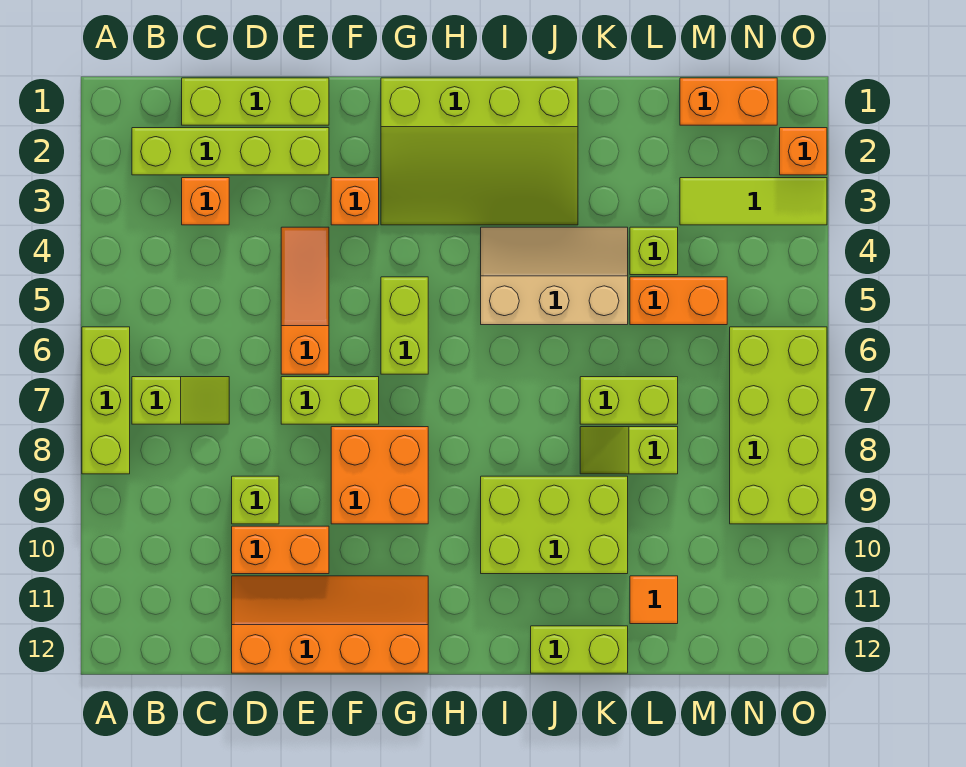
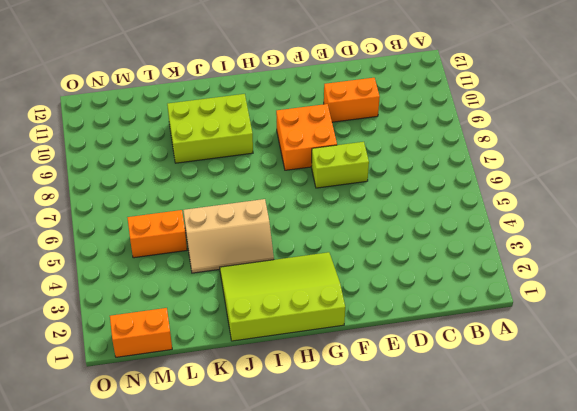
none -> lime brick A6:A8 level 1
none -> lime brick B2:E2 level 1
none -> lime slope B7:C7 level 1 top B

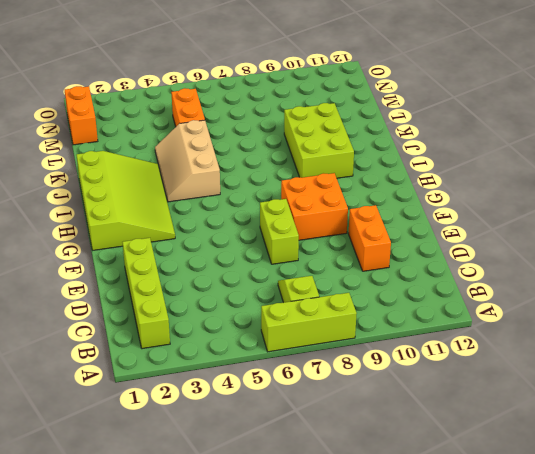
none -> lime brick C1:E1 level 1
none -> orange brick C3 level 1
none -> lime brick D9 level 1

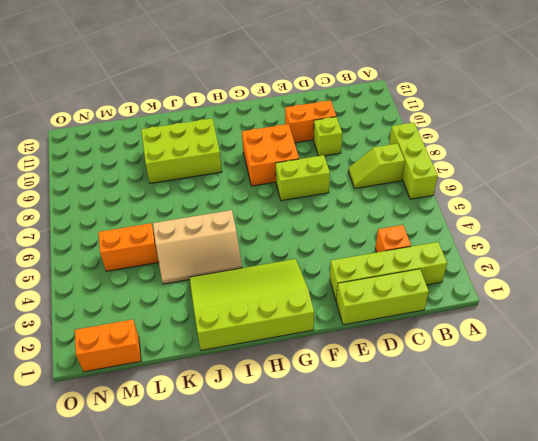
none -> orange slope D11:G12 level 1 top 12
none -> orange slope E4:E6 level 1 top 6
none -> orange brick F3 level 1

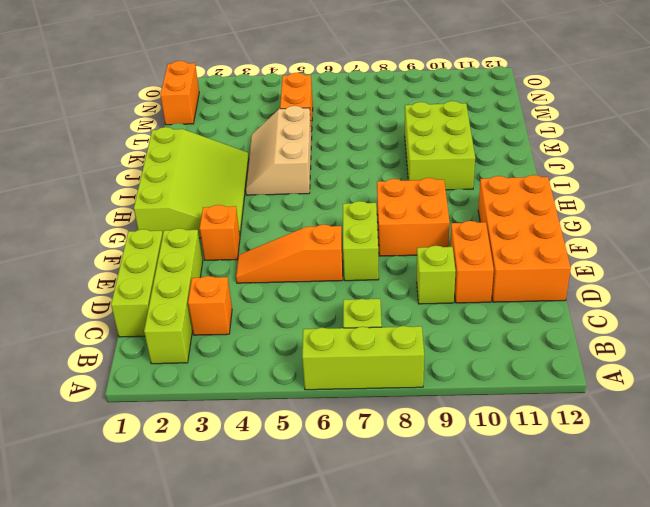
orange brick D11:G12 level 1 -> orange slope D11:G12 level 1 top 12
none -> lime brick G5:G6 level 1
none -> lime brick J12:K12 level 1
none -> lime brick K7:L7 level 1

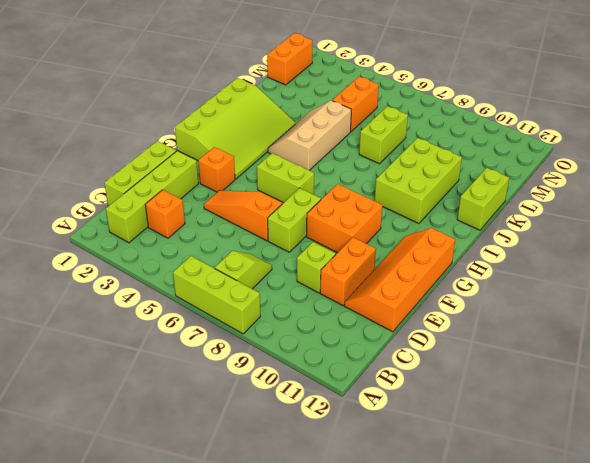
none -> lime slope K8:L8 level 1 top L
none -> lime brick L4 level 1
none -> orange tile L11 level 1

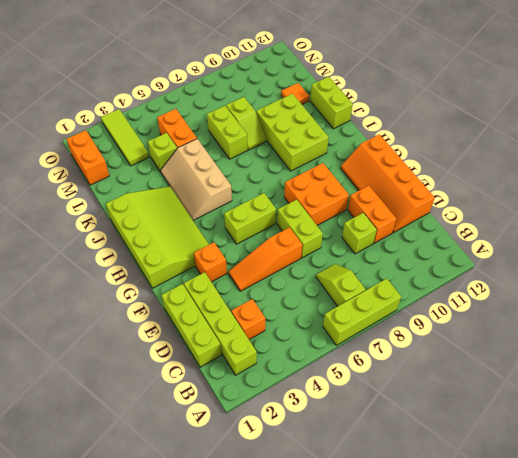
none -> lime brick N6:O9 level 1
none -> orange brick O2 level 1

